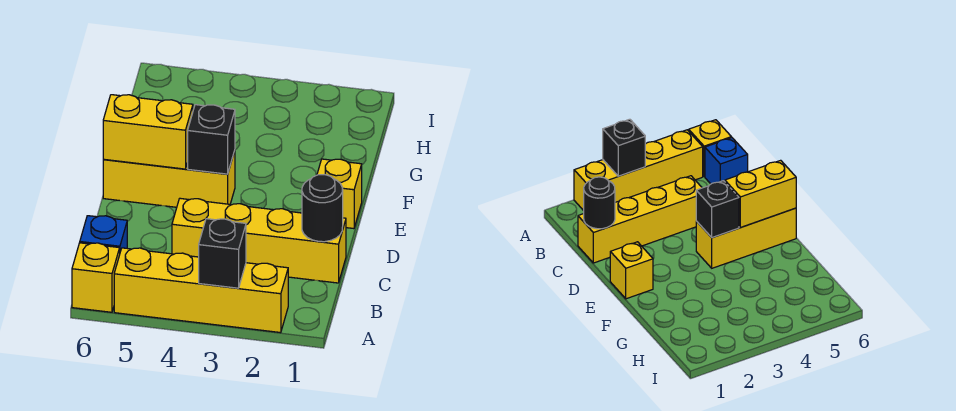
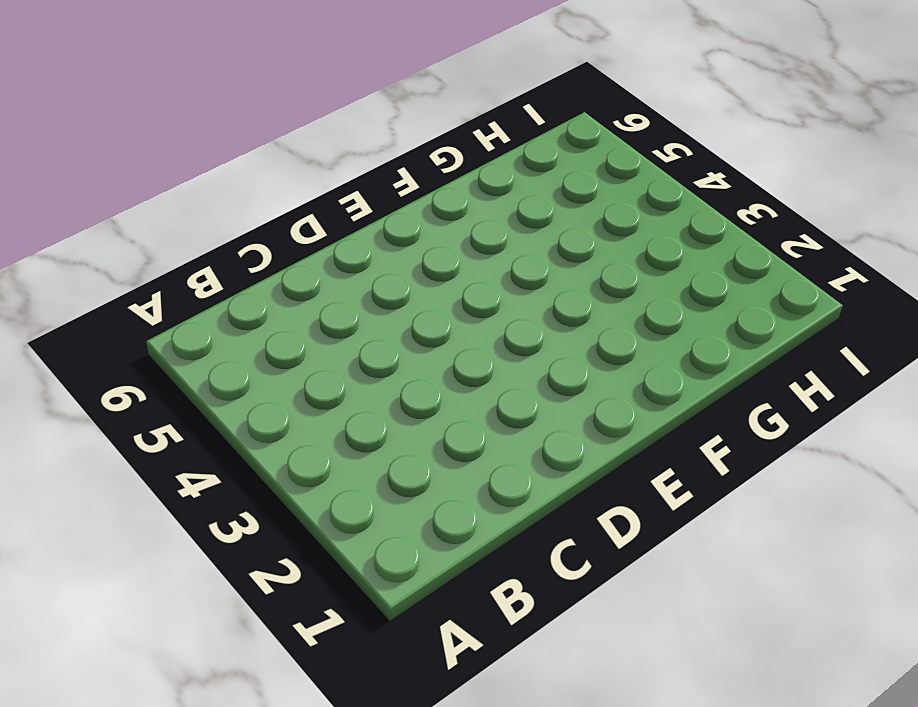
none -> yellow brick A2:A5 level 1
none -> yellow brick A6 level 1

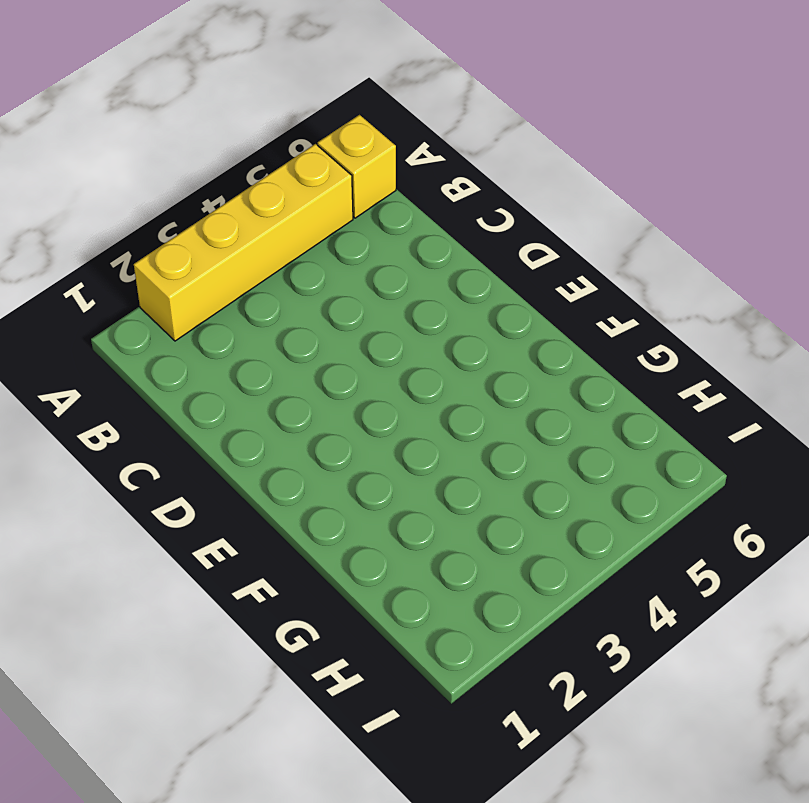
none -> blue brick B6 level 1
none -> yellow brick C1:C4 level 1

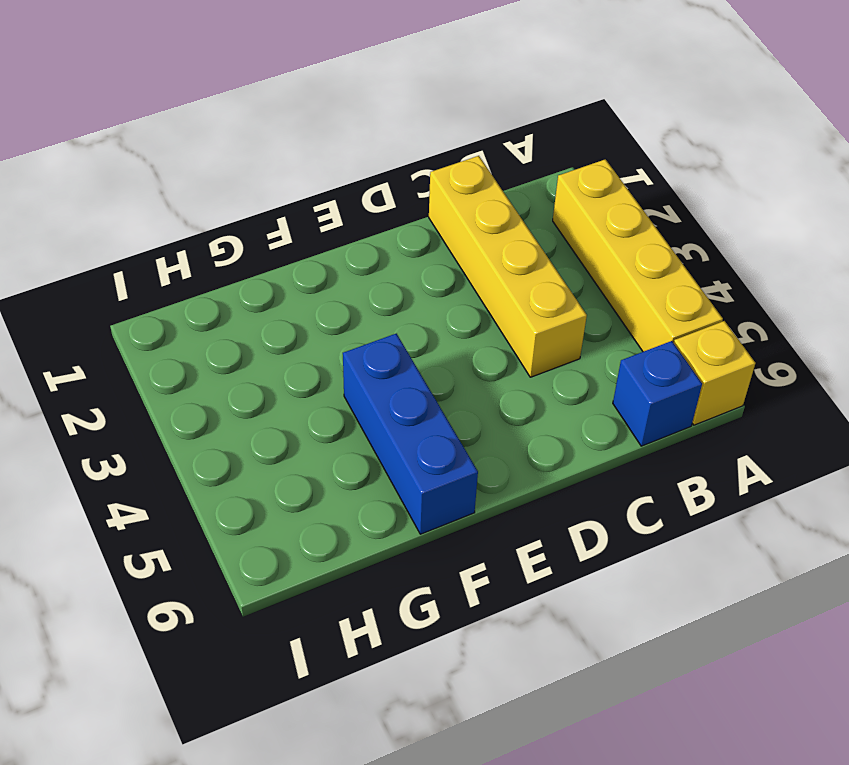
blue brick F4:F6 level 1 -> none
none -> yellow brick E1 level 1
none -> yellow brick E4:E6 level 1

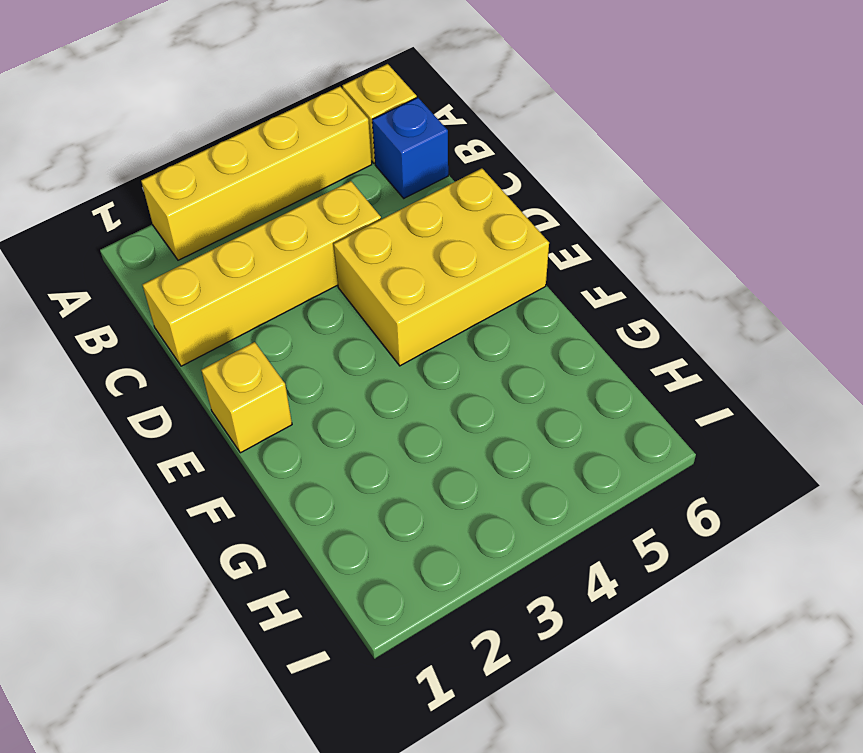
yellow brick D4:E6 level 1 -> yellow brick E4:E6 level 1
none -> black brick A3 level 2
none -> black round brick C1 level 2

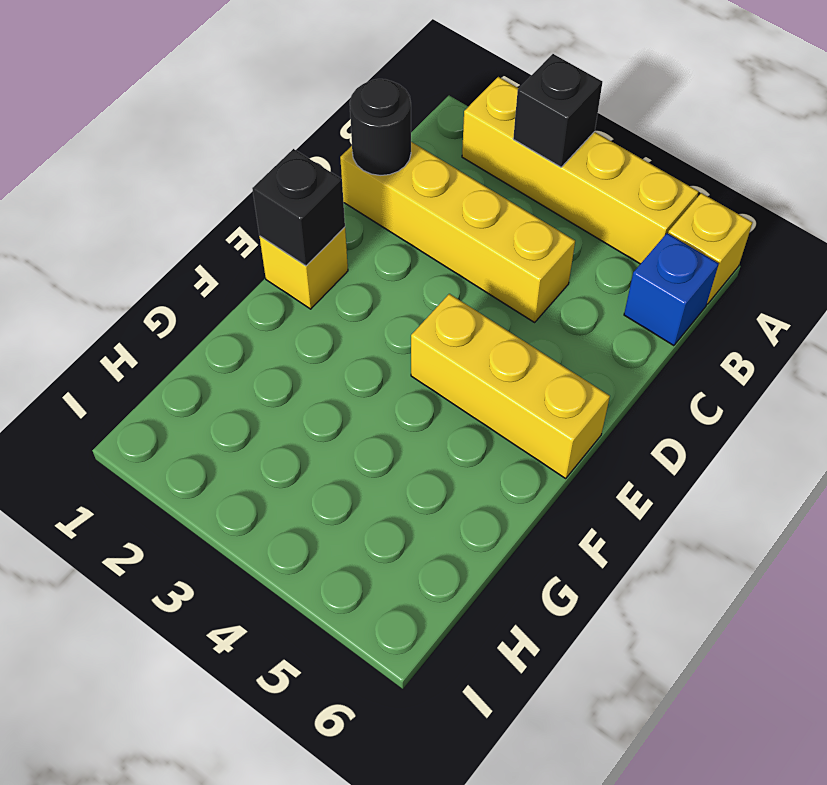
black brick E1 level 2 -> black brick E4 level 2
none -> yellow brick E5:E6 level 2

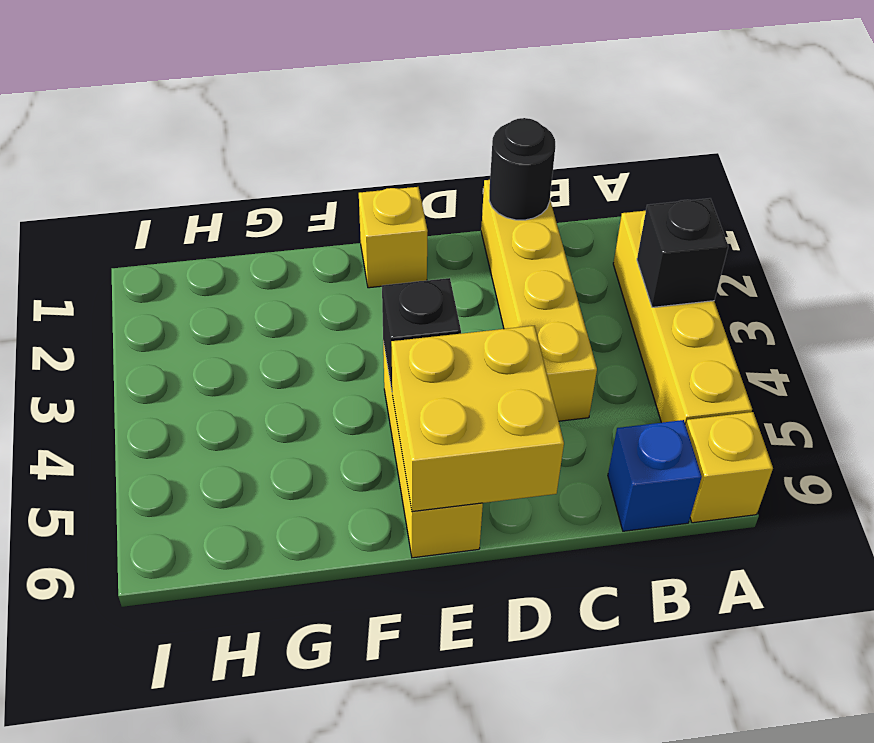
yellow brick D5:E6 level 2 -> yellow brick E5:E6 level 2

